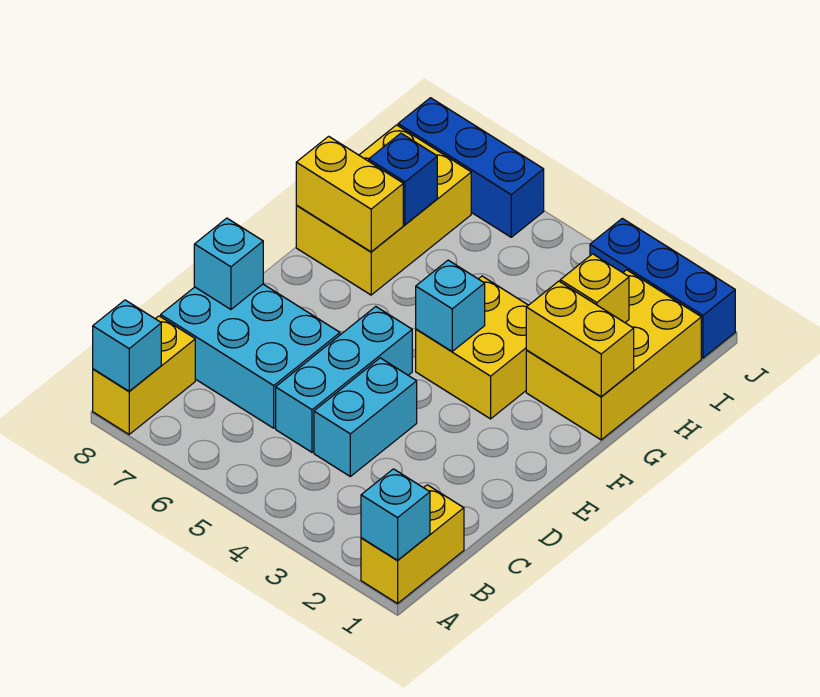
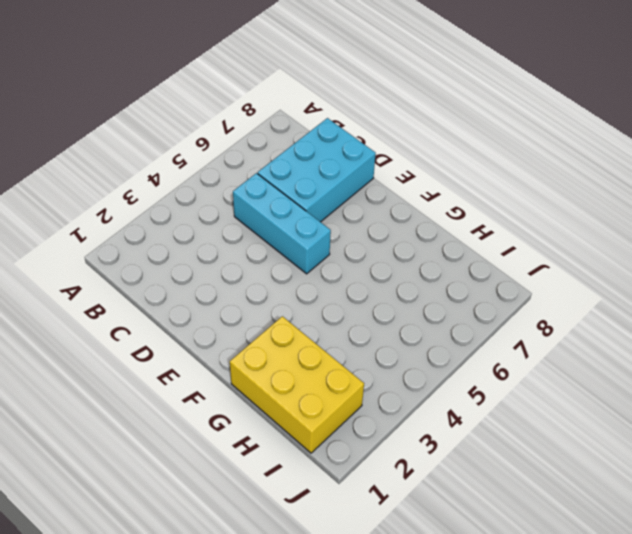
none -> yellow brick A1:B1 level 1
none -> yellow brick A8:B8 level 1
none -> cyan brick C4:D4 level 1

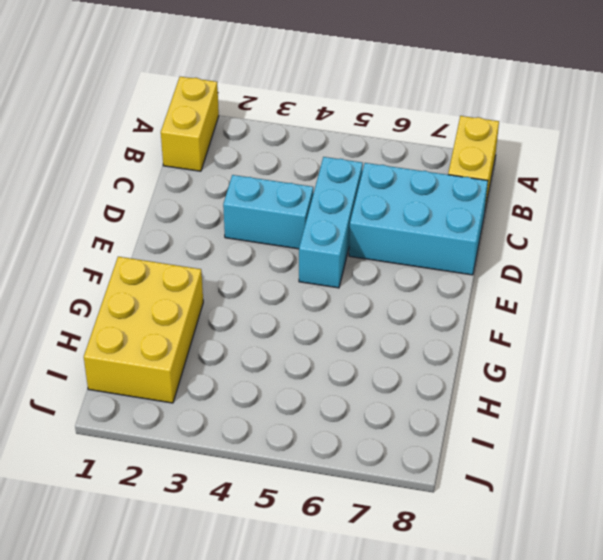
cyan brick D3:D4 level 1 -> cyan brick C4:D4 level 1
none -> yellow brick F3:G4 level 1
none -> yellow brick G7:I8 level 1
none -> blue brick J1:J3 level 1

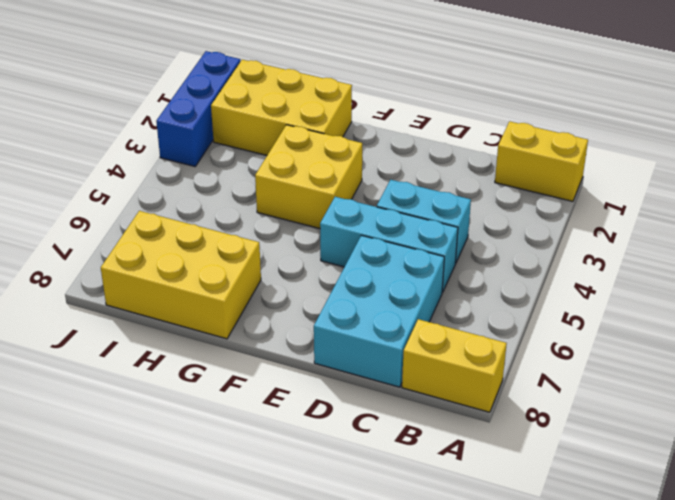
none -> blue brick J6:J8 level 1
none -> cyan brick A1 level 2
none -> cyan brick A8 level 2

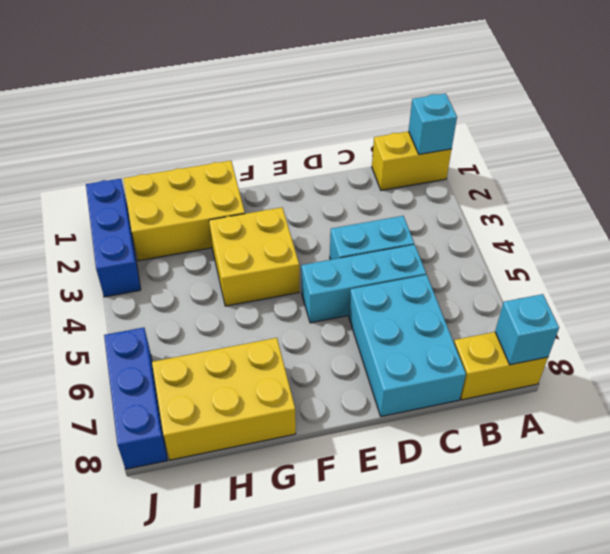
none -> cyan brick D8 level 2
none -> cyan brick F4 level 2
none -> yellow brick G1:G2 level 2

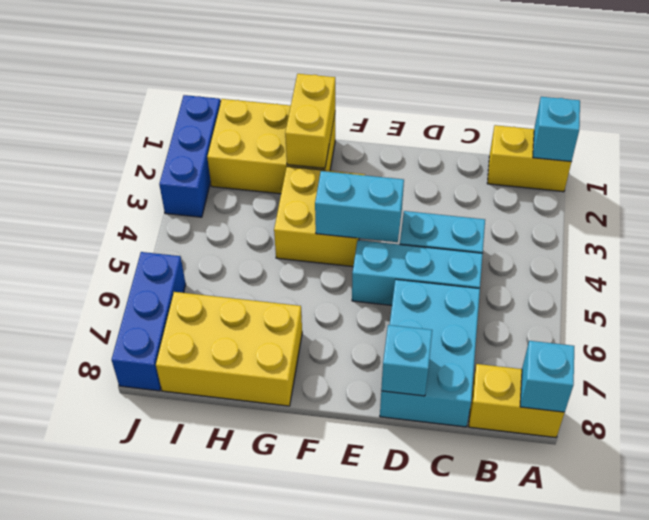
cyan brick E4:F4 level 2 -> cyan brick F4 level 2
none -> yellow brick G7:G8 level 2
none -> yellow brick H2 level 2
none -> blue brick H7 level 2

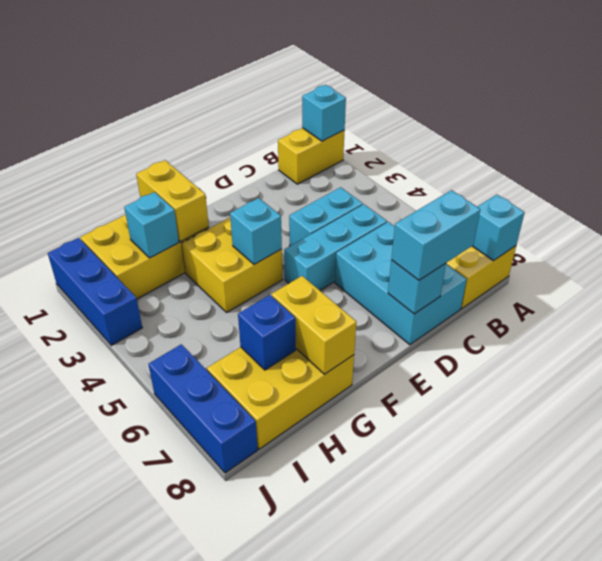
cyan brick C8:D8 level 3 -> none
cyan brick H2 level 2 -> yellow brick H2 level 2

